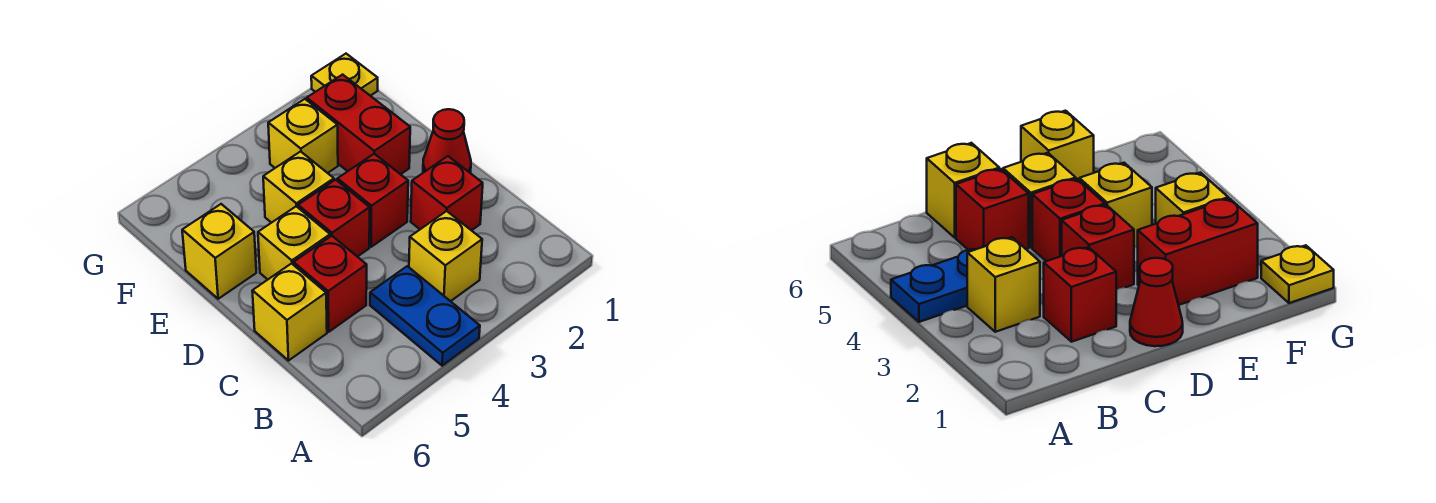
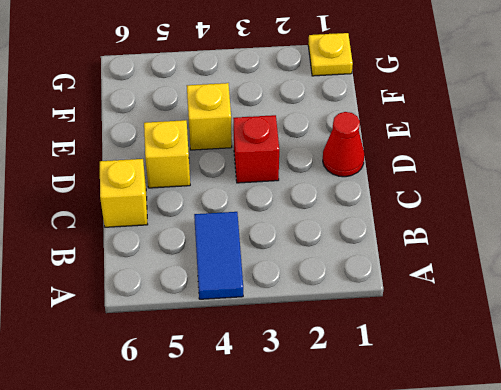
blue tile A4:B4 level 1 -> blue plate A4:B4 level 1
none -> yellow brick B3 level 1
none -> red brick C2 level 1
none -> red brick C5 level 1

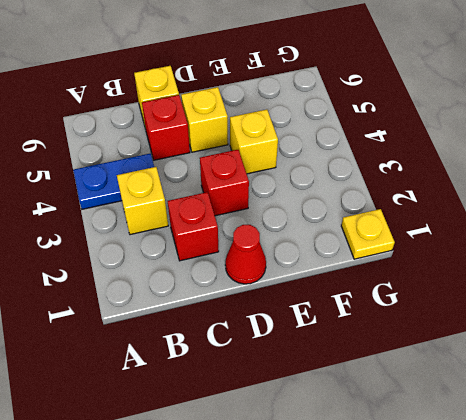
none -> red brick D4 level 1
none -> red brick E2:F2 level 1
none -> yellow brick E6 level 1

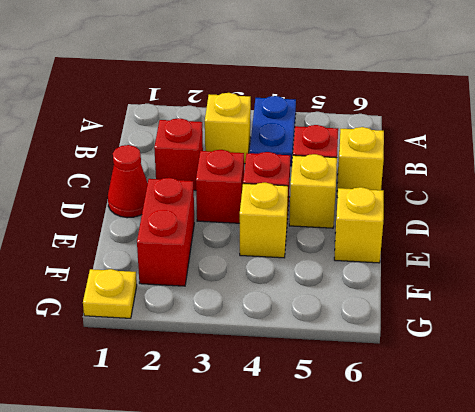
none -> yellow brick F3 level 1

